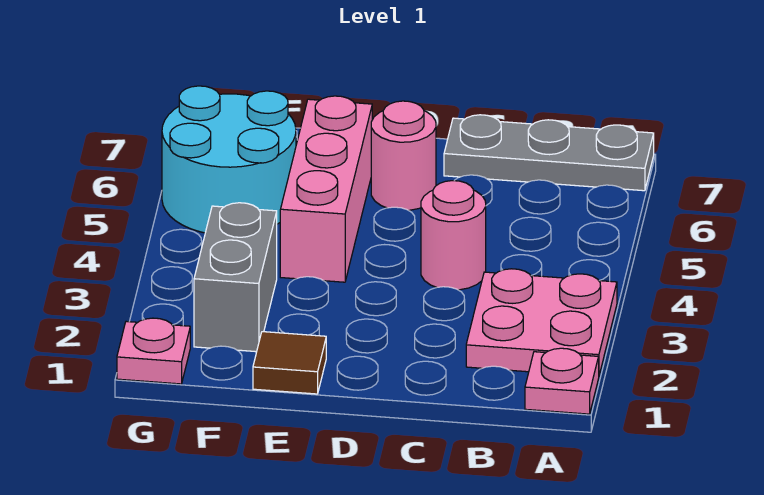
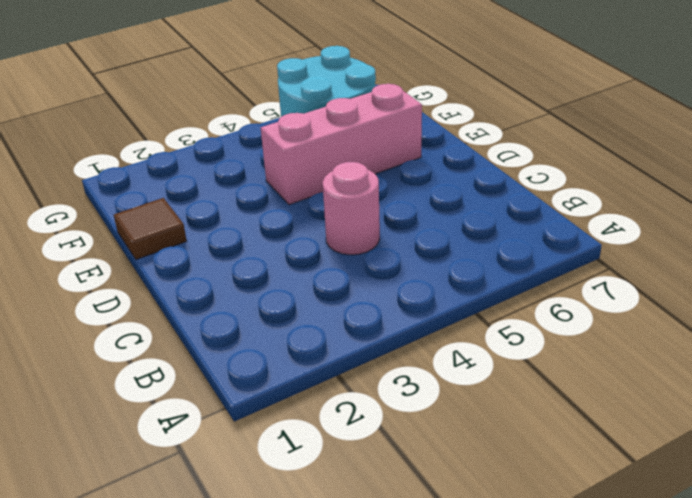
none -> pink plate A1 level 1
none -> pink plate A2:B3 level 1

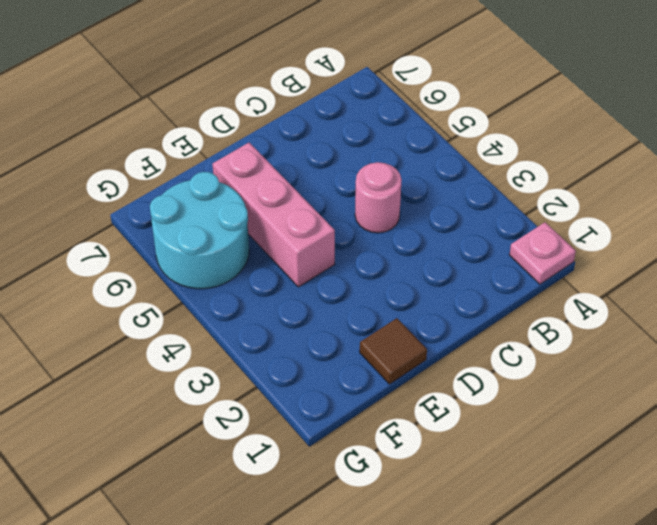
none -> pink plate A2:B3 level 1
none -> grey plate A7:C7 level 1

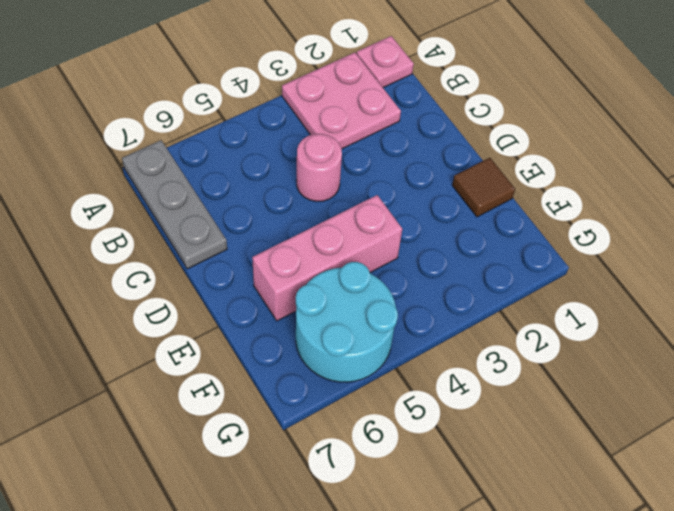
none -> pink round brick D6 level 1
none -> grey brick F2:F3 level 1

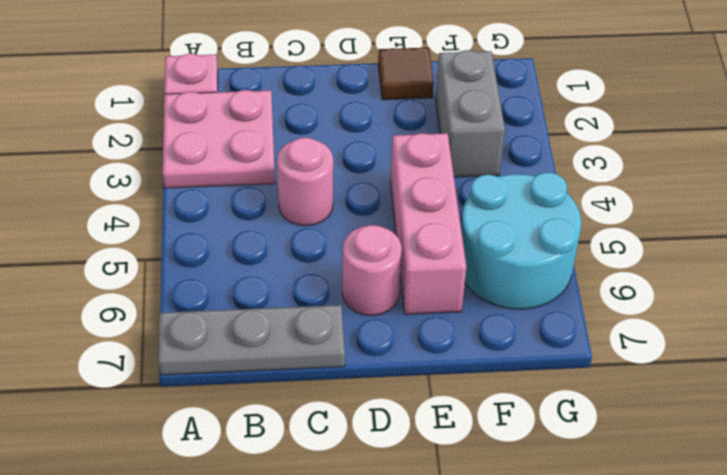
none -> pink plate G1 level 1

